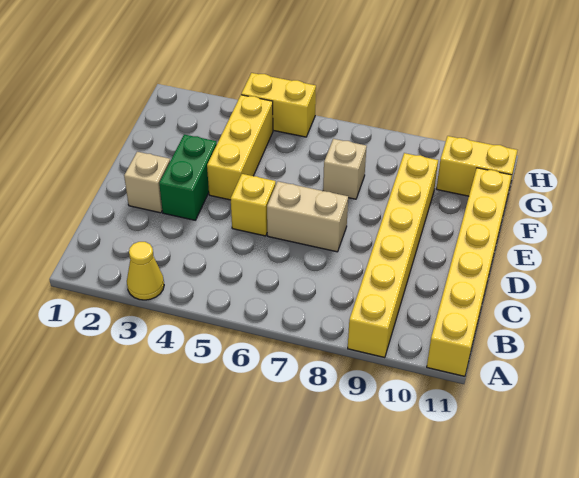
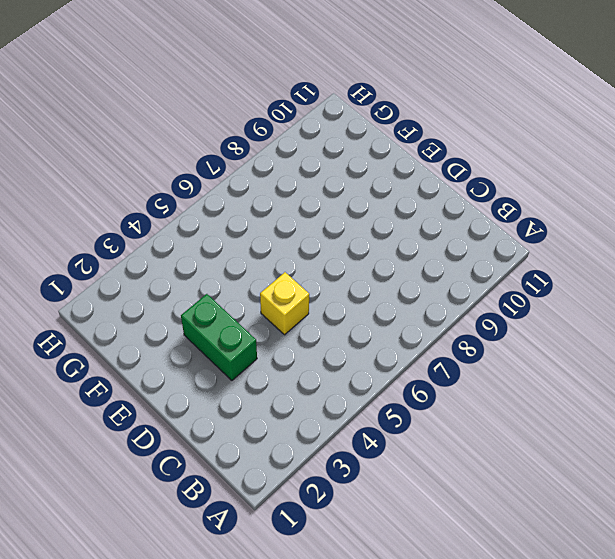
none -> yellow cone A3 level 1
none -> yellow brick A9:F9 level 1

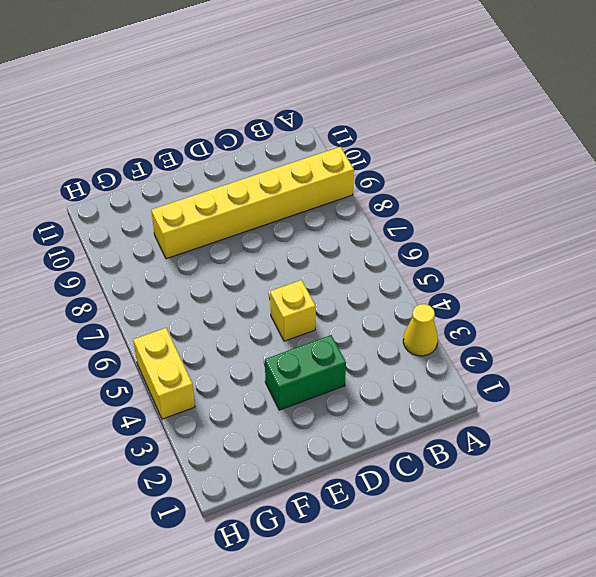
none -> yellow brick A11:F11 level 1
none -> tan brick D2 level 1

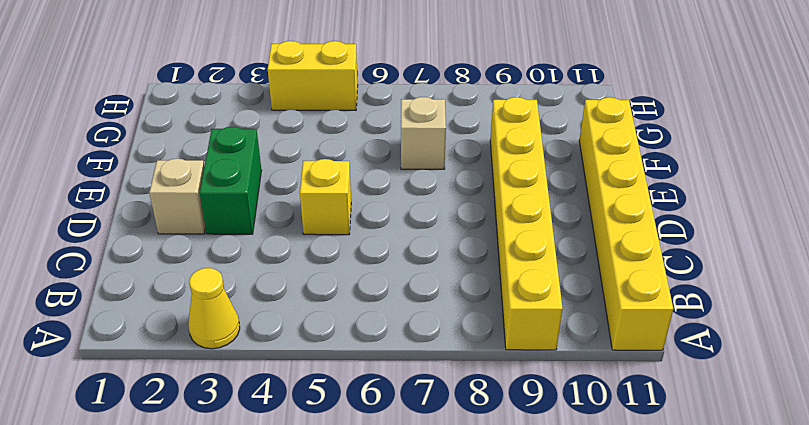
none -> tan brick D6:D7 level 1
none -> yellow brick E4:G4 level 1

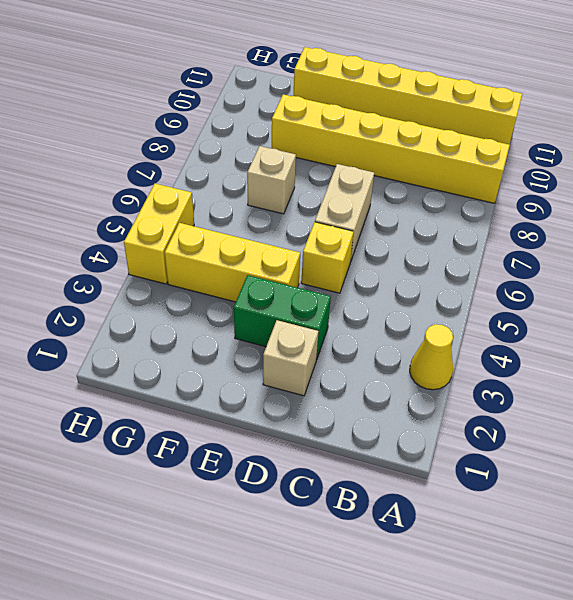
none -> yellow brick G10:G11 level 1

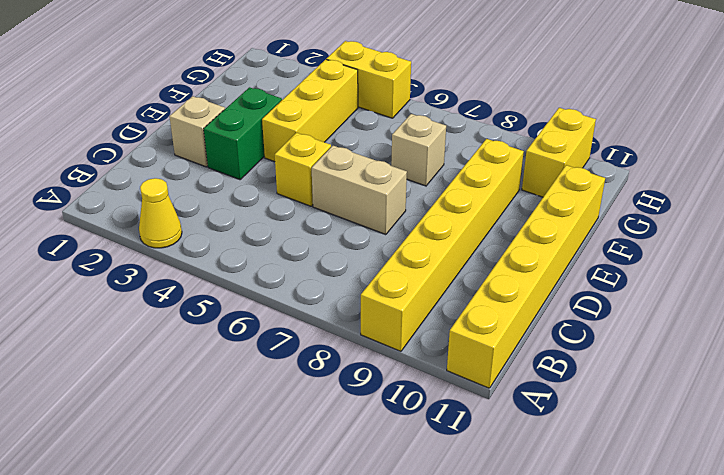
yellow brick G10:H10 level 1 -> yellow brick G10:G11 level 1

